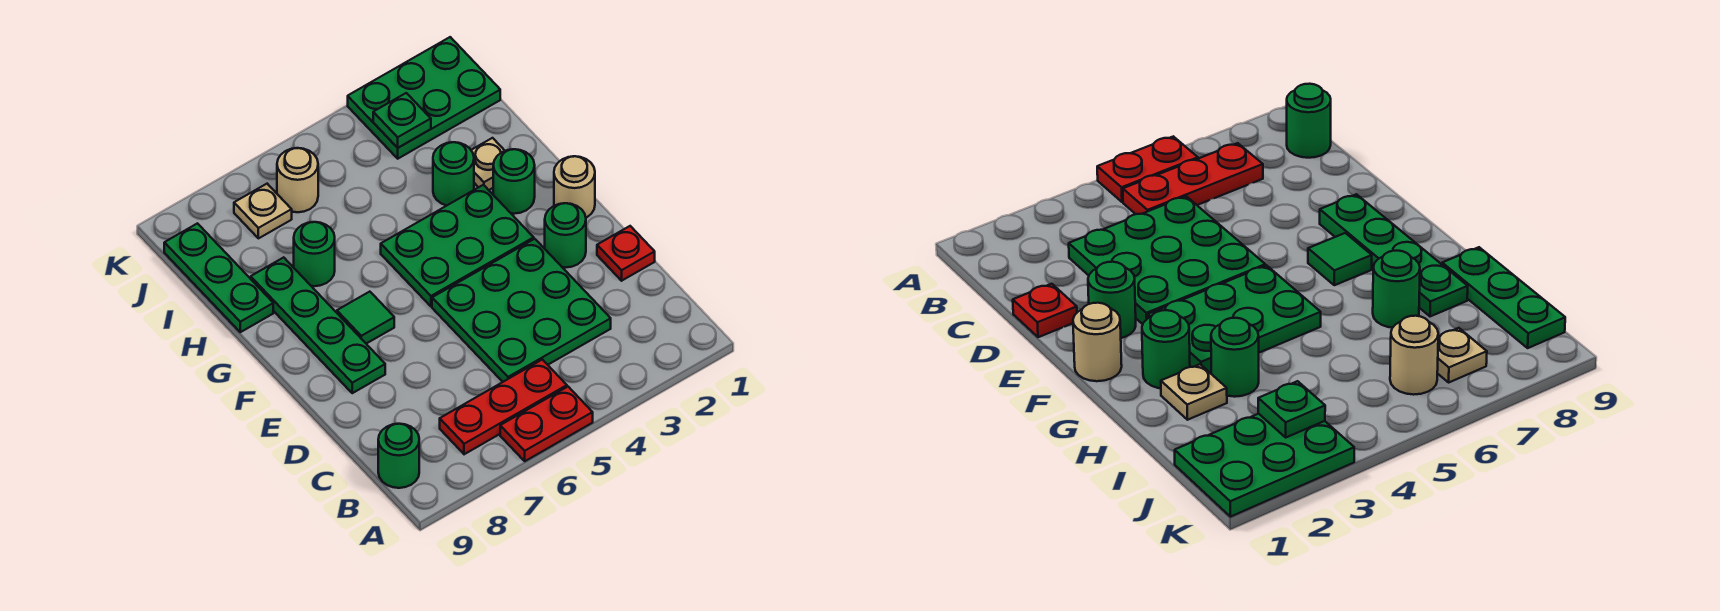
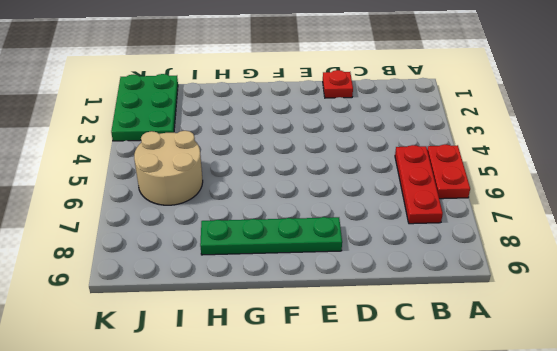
tan round brick I5:J6 level 1 -> tan round brick J6 level 1
none -> green round brick B9 level 1
none -> green plate C3:E5 level 1
none -> green round brick E2 level 1

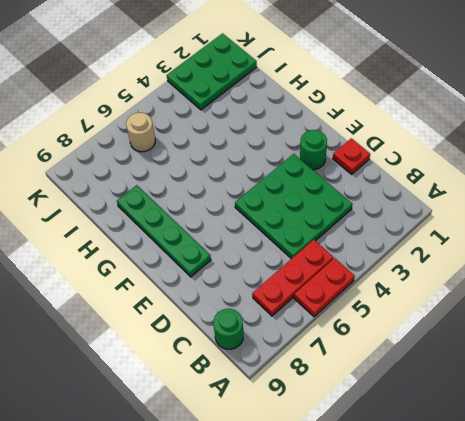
none -> tan round brick F1 level 1
none -> green plate F3:G5 level 1
none -> green tile F7 level 1

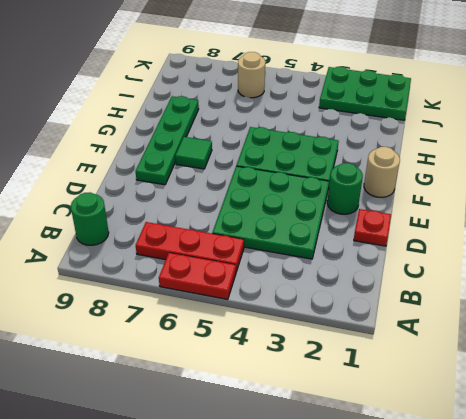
none -> green round brick G2 level 1
none -> tan plate H2 level 1
none -> green round brick H3 level 1

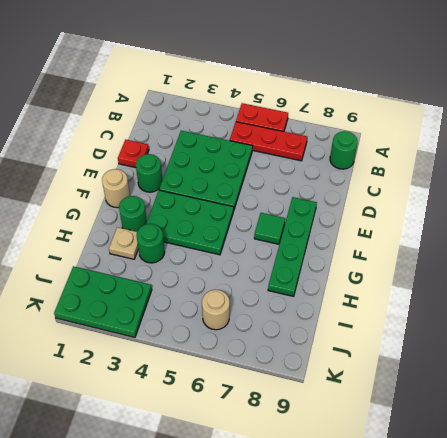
none -> green round brick H7 level 1
none -> green plate H9:J9 level 1
none -> tan plate J7 level 1

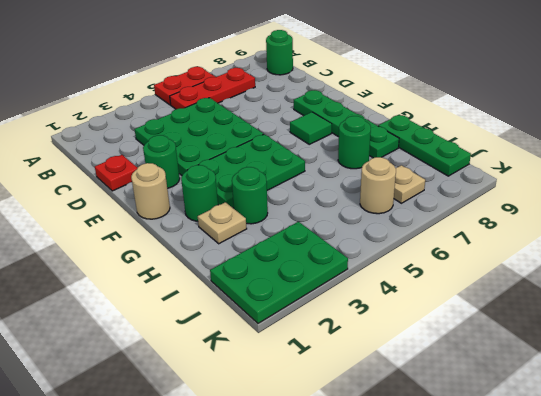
none -> green plate J3 level 2

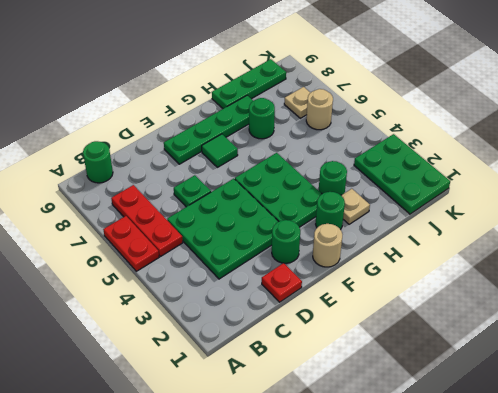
green plate D6 level 1 -> green plate J3 level 2

